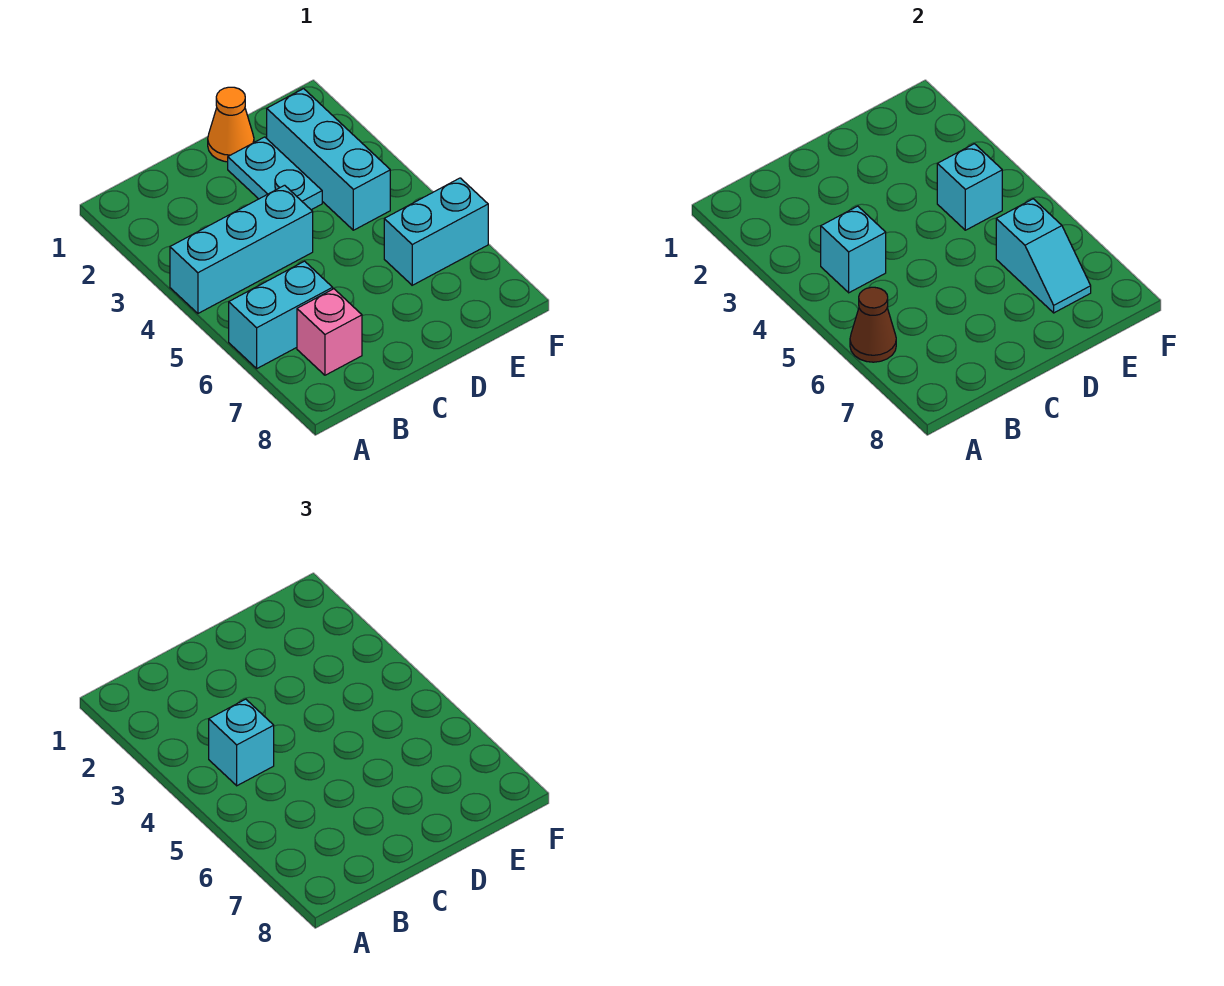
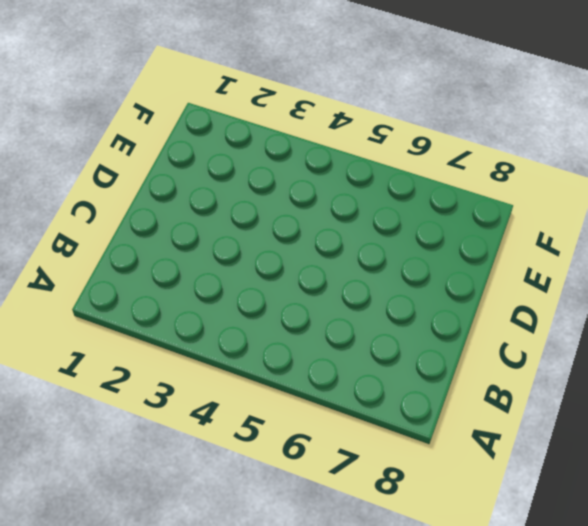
none -> cyan brick A4:C4 level 1
none -> cyan brick A6:B6 level 1
none -> pink brick B7 level 1

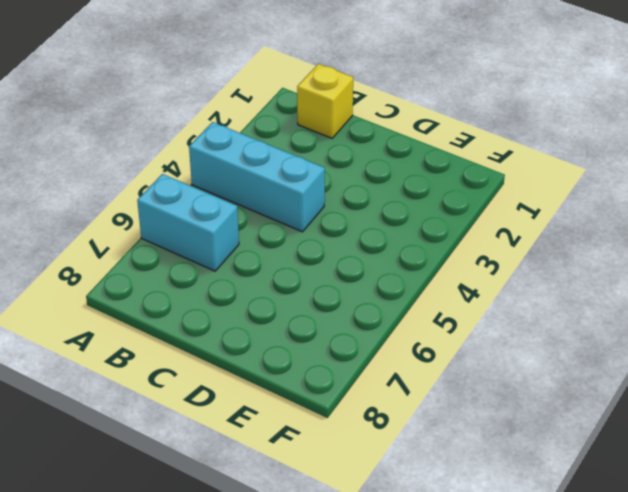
yellow brick B1 level 1 -> none
none -> pink brick B7 level 1
none -> orange cone D1 level 1
none -> cyan plate D2:D3 level 1

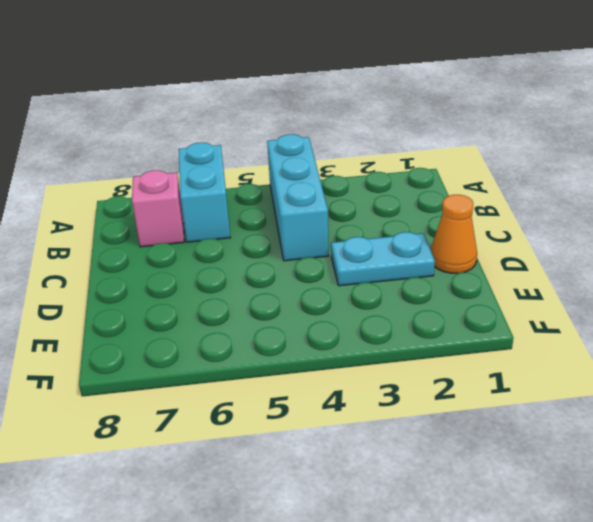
none -> cyan brick E2:E4 level 1
none -> cyan brick E6:F6 level 1
none -> brown cone A6 level 2

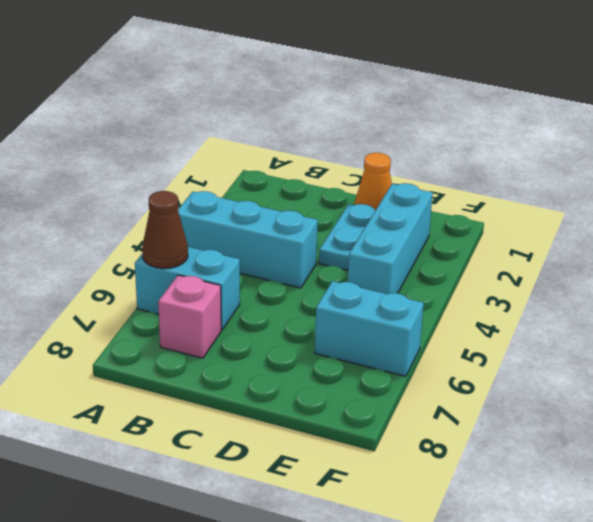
none -> cyan brick B4 level 2
none -> cyan brick E4 level 2
none -> cyan slope E6:E7 level 2 top 6

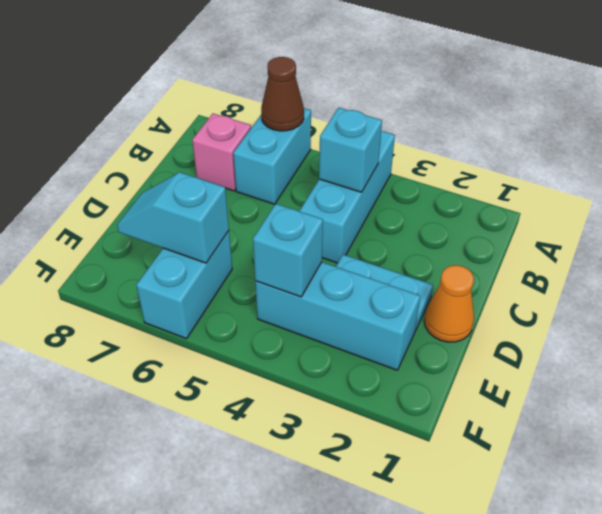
none -> cyan brick B4 level 3

